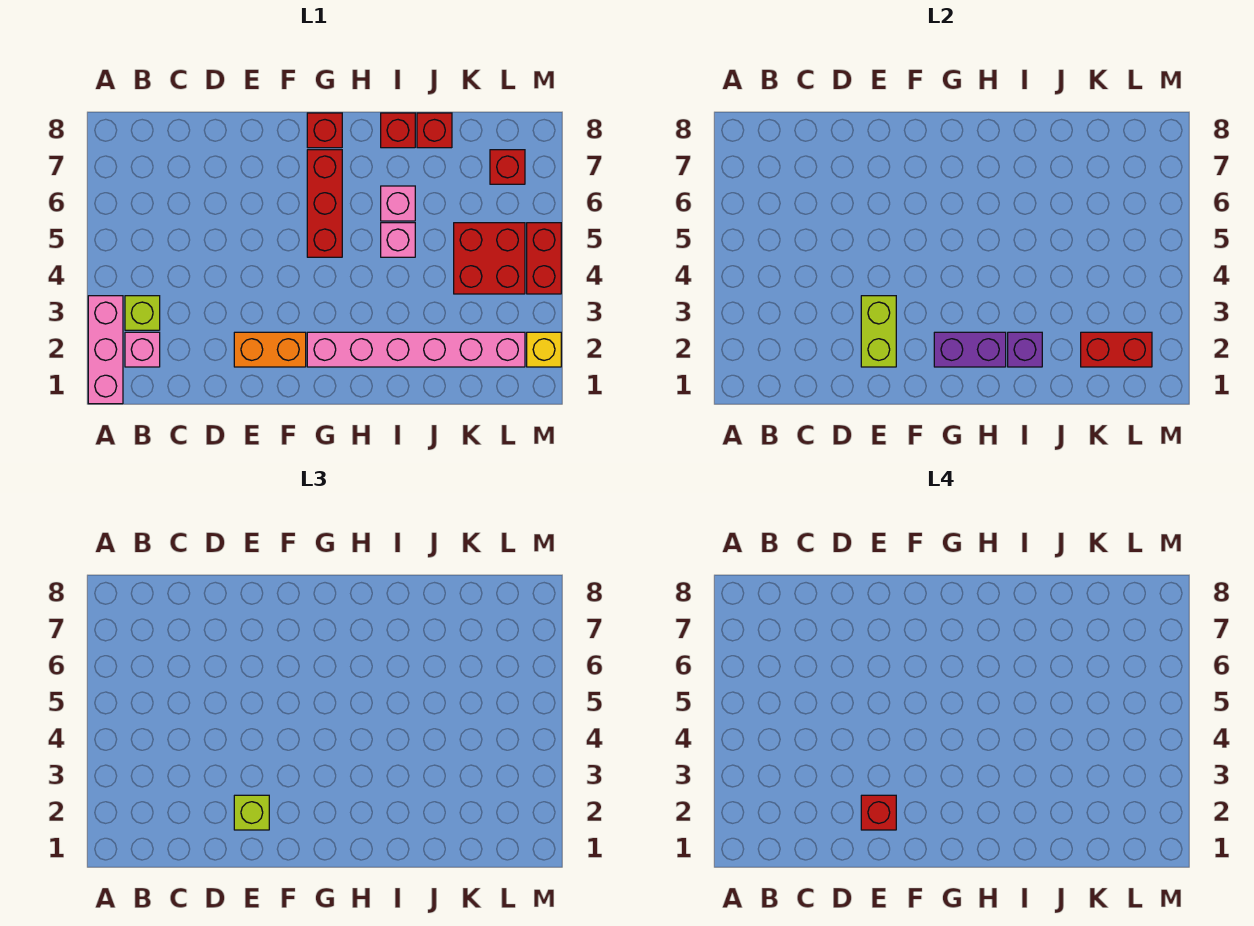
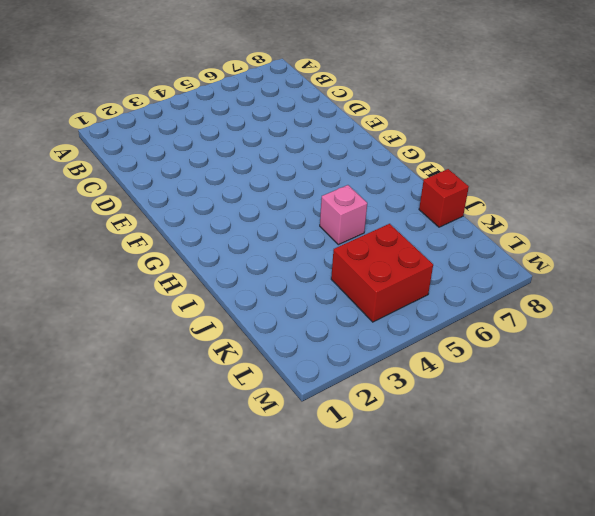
none -> pink brick A1:A3 level 1
none -> pink brick B2 level 1
none -> lime brick B3 level 1

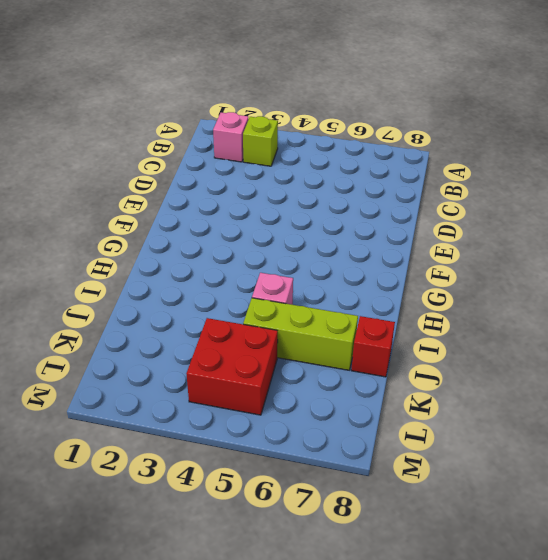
lime brick J5:J7 level 1 -> none
none -> pink brick A1:A3 level 1
none -> orange brick E2:F2 level 1
none -> pink brick G2:L2 level 1

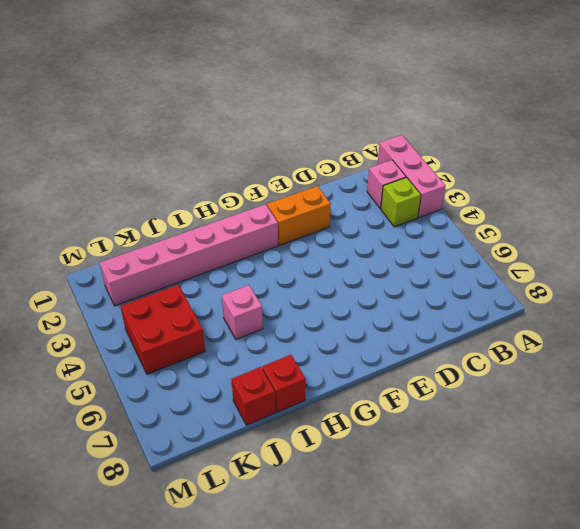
none -> red brick G5:G7 level 1
none -> red brick G8 level 1
none -> pink brick I6 level 1

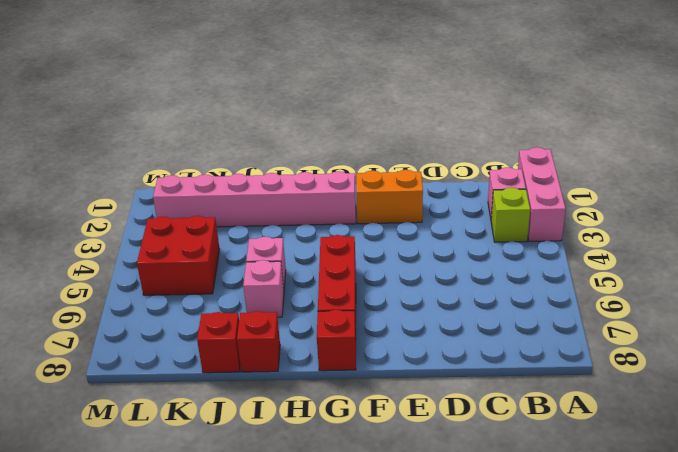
none -> red brick L7 level 1
none -> yellow brick M2 level 1
none -> red brick M4:M5 level 1

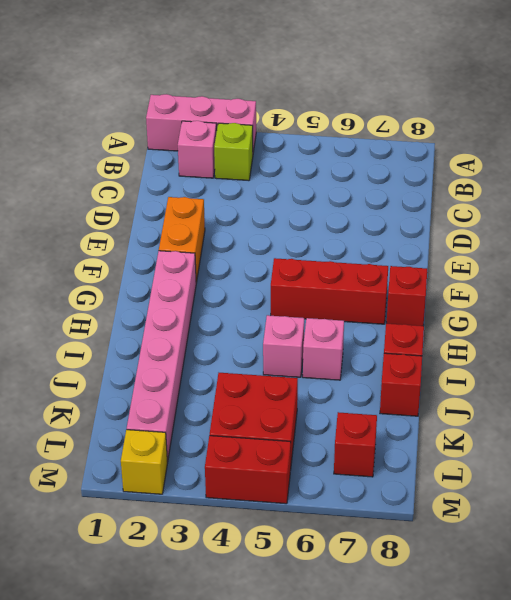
none -> lime brick E2:E3 level 2
none -> purple brick G2:H2 level 2
none -> purple brick I2 level 2

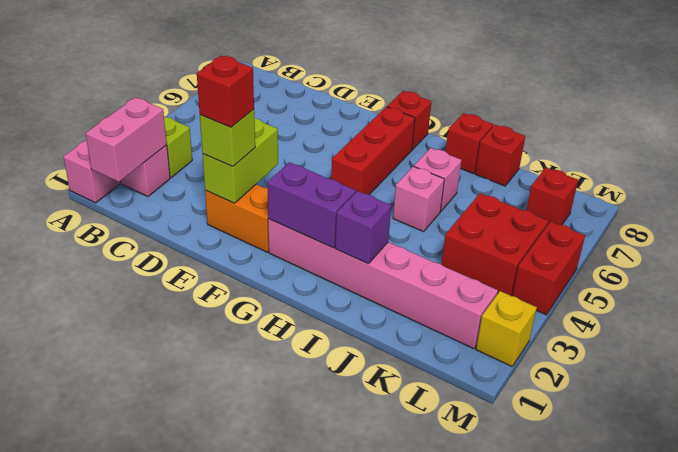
pink brick B1:B2 level 2 -> none
none -> red brick K2:L2 level 2

